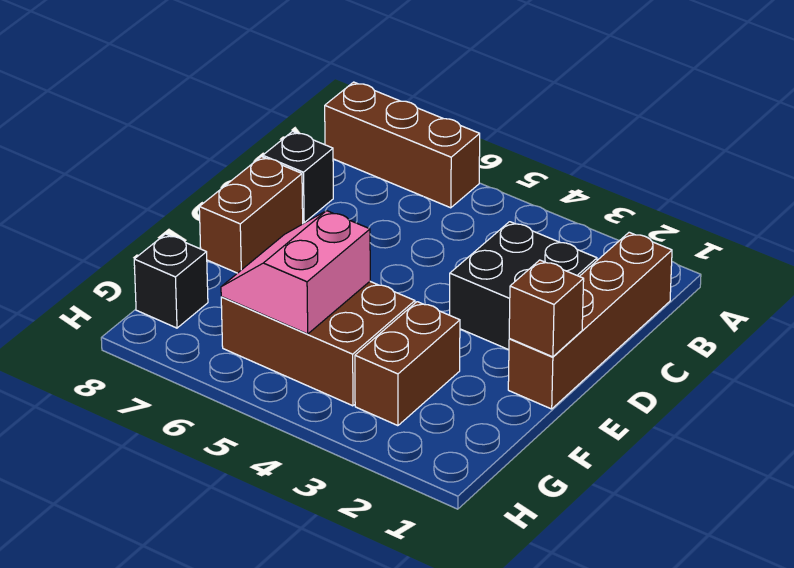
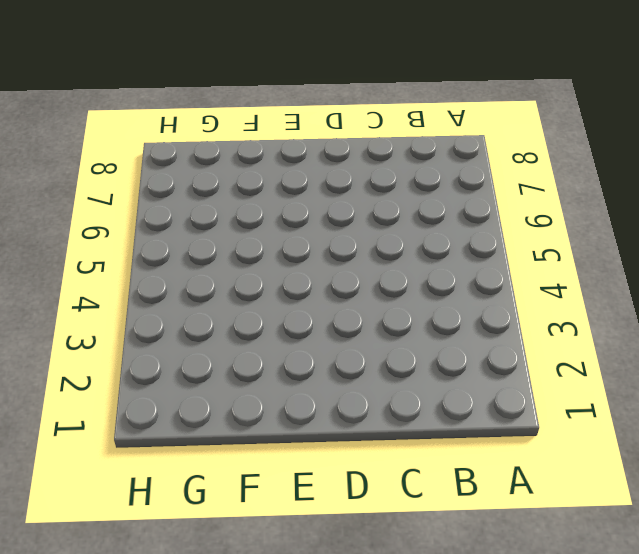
none -> brown brick A6:A8 level 1
none -> brown brick B1:E1 level 1

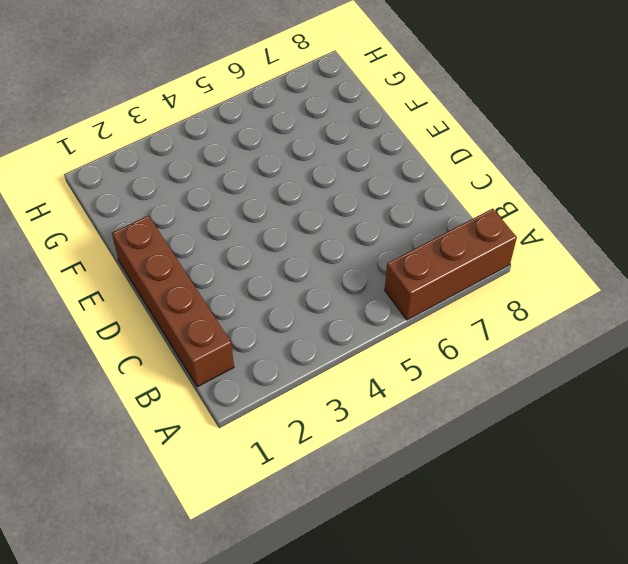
none -> black brick C2:D3 level 1
none -> black brick C8 level 1

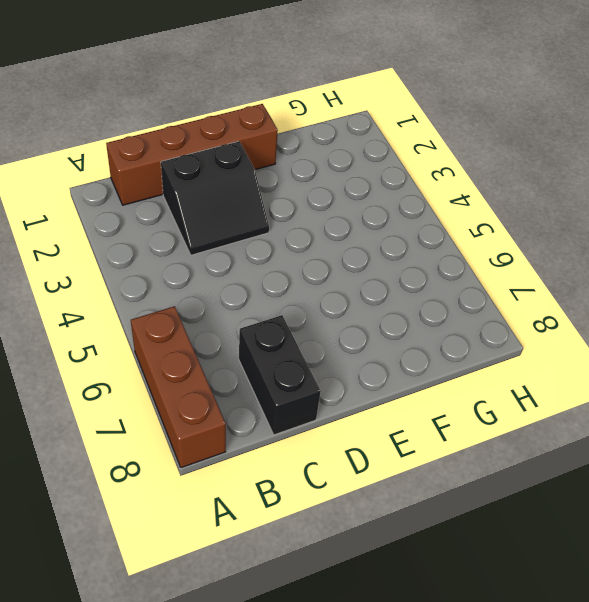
black slope C2:D3 level 1 top 2 -> black brick C2:D3 level 1
black brick C7:C8 level 1 -> black brick C8 level 1
none -> brown brick D8:E8 level 1
none -> brown brick F3:G3 level 1

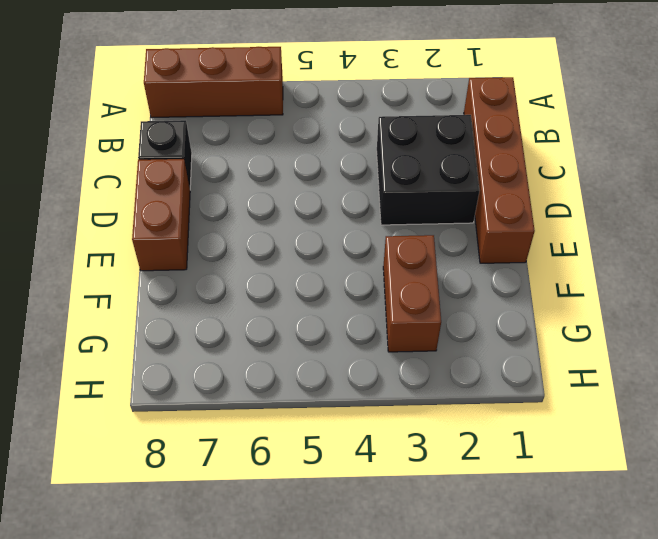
none -> brown brick F4:G6 level 1
none -> black brick G8 level 1

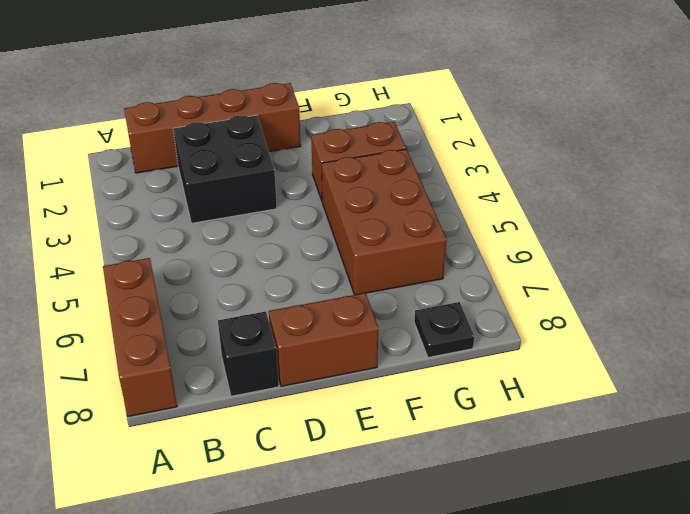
black plate G8 level 1 -> black brick G8 level 1
none -> brown brick E1 level 2
none -> pink slope F5:G6 level 2 top 5

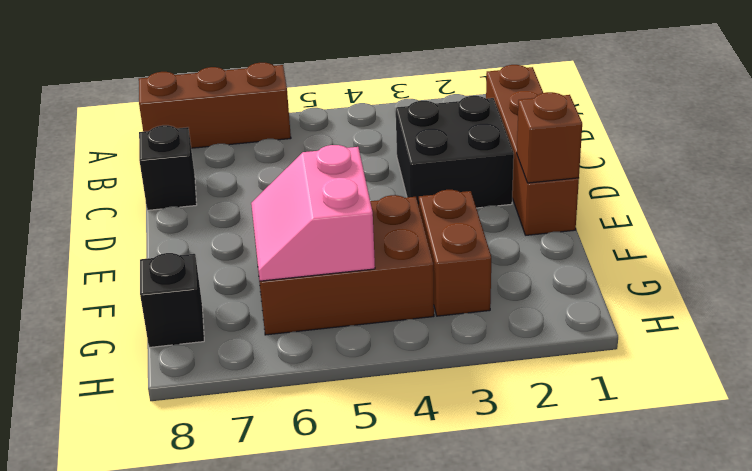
none -> brown brick D8:E8 level 1

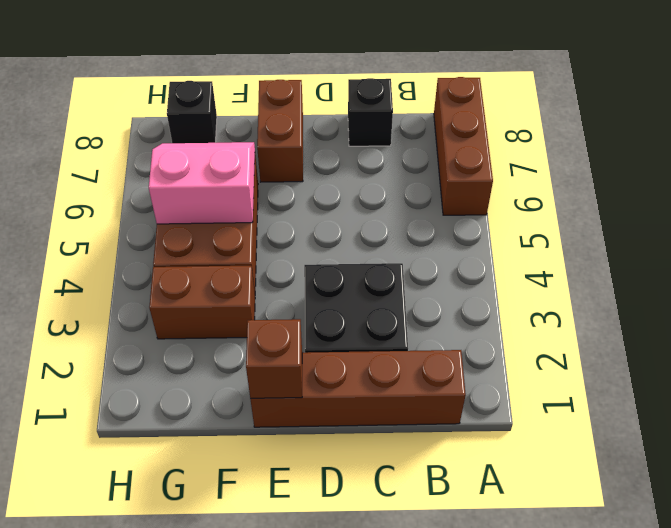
brown brick E7:E8 level 1 -> brown brick D8:E8 level 1

